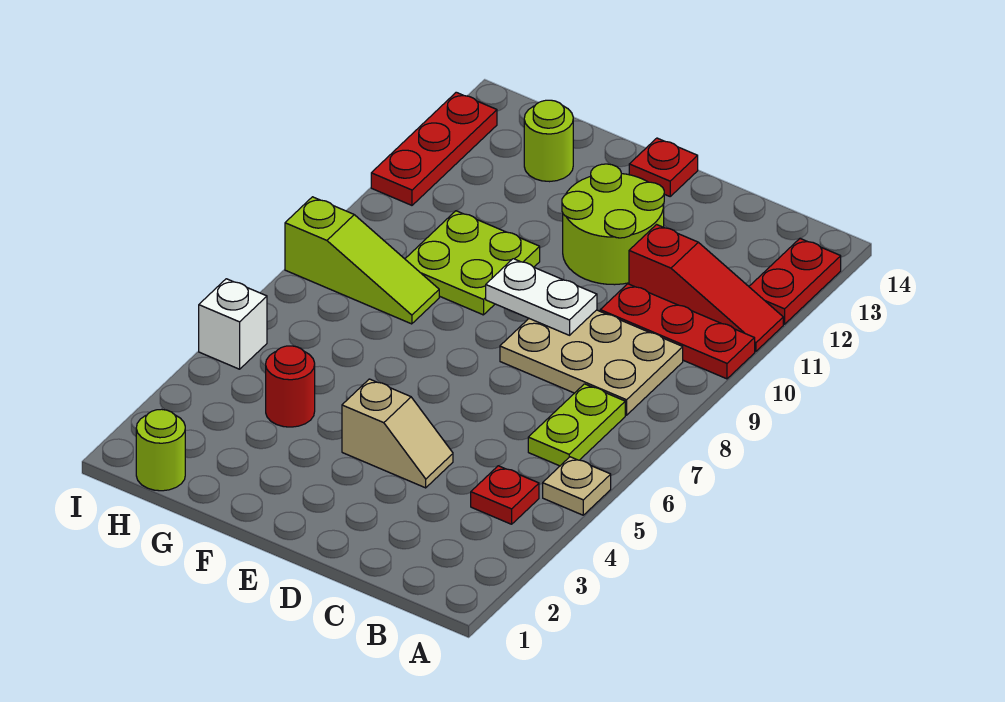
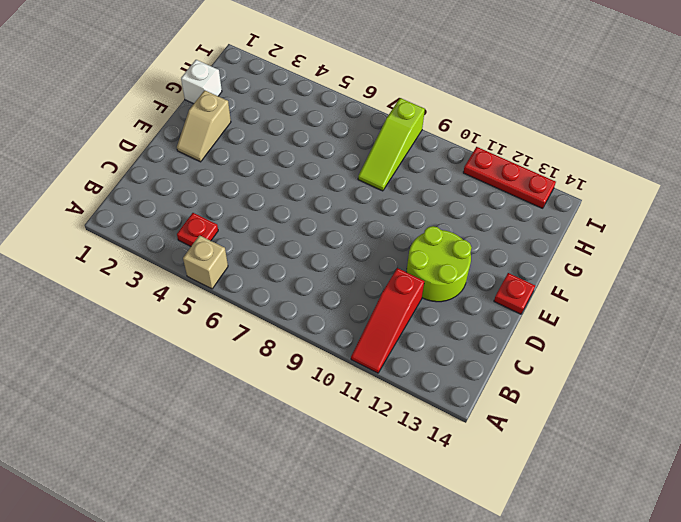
tan brick A5 level 1 -> tan plate A5 level 1
tan slope E2:F2 level 1 top F -> tan slope D4:E4 level 1 top E
white brick G1 level 1 -> white brick I5 level 1
none -> red plate A10:C10 level 1
none -> red plate A12:A13 level 1
none -> lime plate B6:B7 level 1

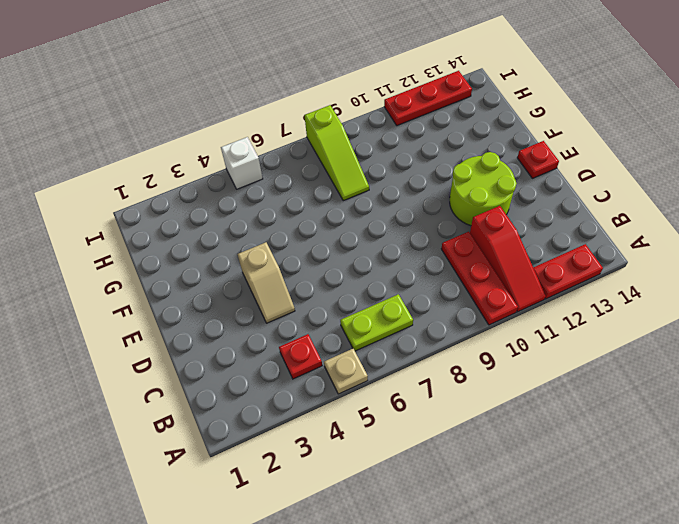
none -> tan plate B8:D9 level 1
none -> lime plate F9:G10 level 1
none -> red round brick G4 level 1

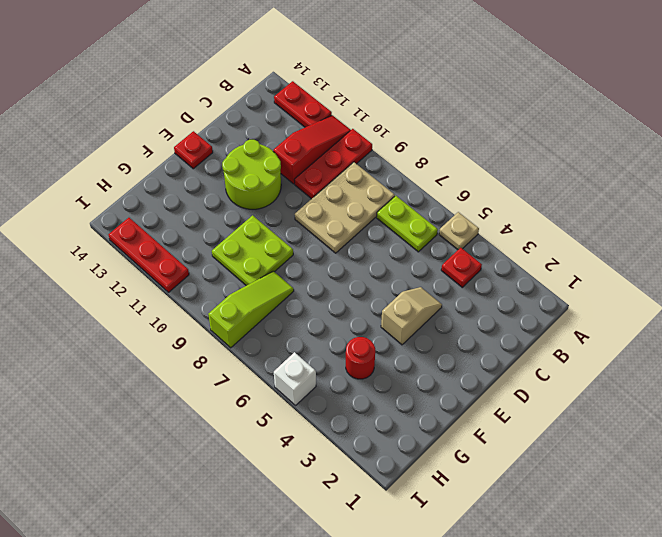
none -> lime round brick G13 level 1
none -> lime round brick H1 level 1
none -> white plate D9:E9 level 2

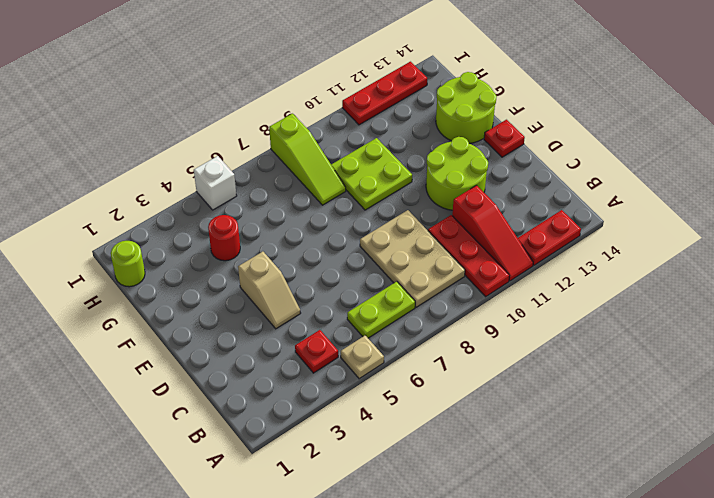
lime round brick F13:G14 level 1 -> lime round brick G13 level 1
none -> white plate D9:E9 level 2

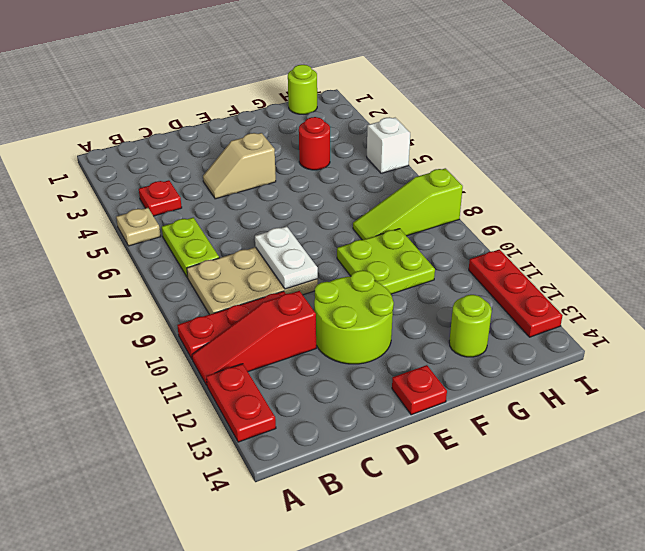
white plate D8:D9 level 2 -> white plate D9:E9 level 2

